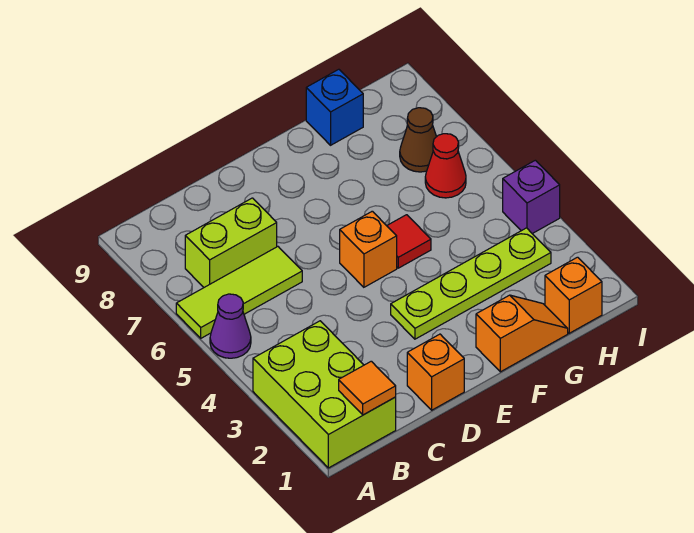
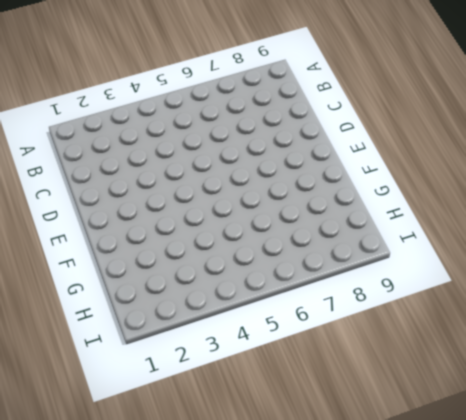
none -> lime brick A1:B3 level 1
none -> purple cone A5 level 1
none -> lime tile A6:C6 level 1

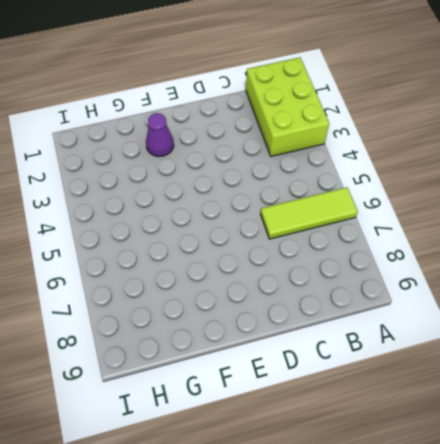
purple cone F2 level 1 -> purple cone A5 level 1
none -> lime brick B7:C7 level 1
none -> orange brick D1 level 1
none -> lime plate E3:H3 level 1

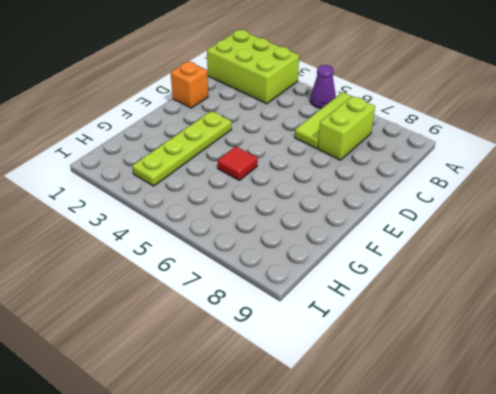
none -> orange brick E5 level 1
none -> orange slope F1:G1 level 1 top F
none -> blue brick G9 level 1

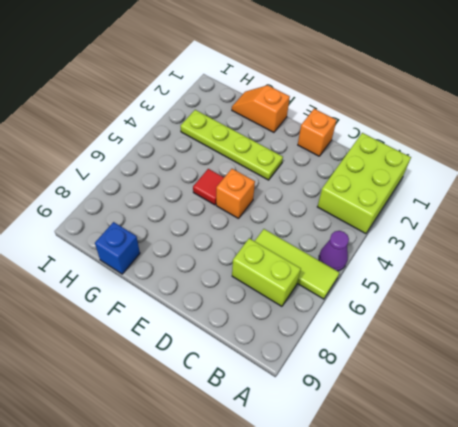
none -> orange brick H1 level 1
none -> red cone H6 level 1
none -> brown cone H7 level 1

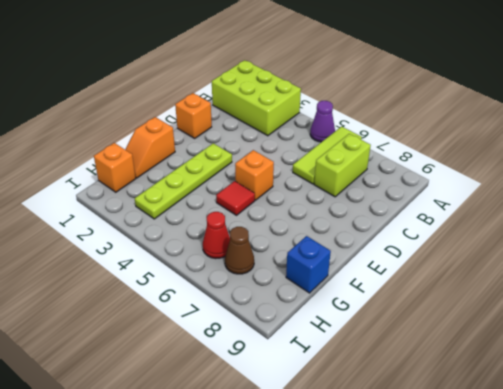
none -> purple brick I4 level 1
none -> orange tile B1 level 2

